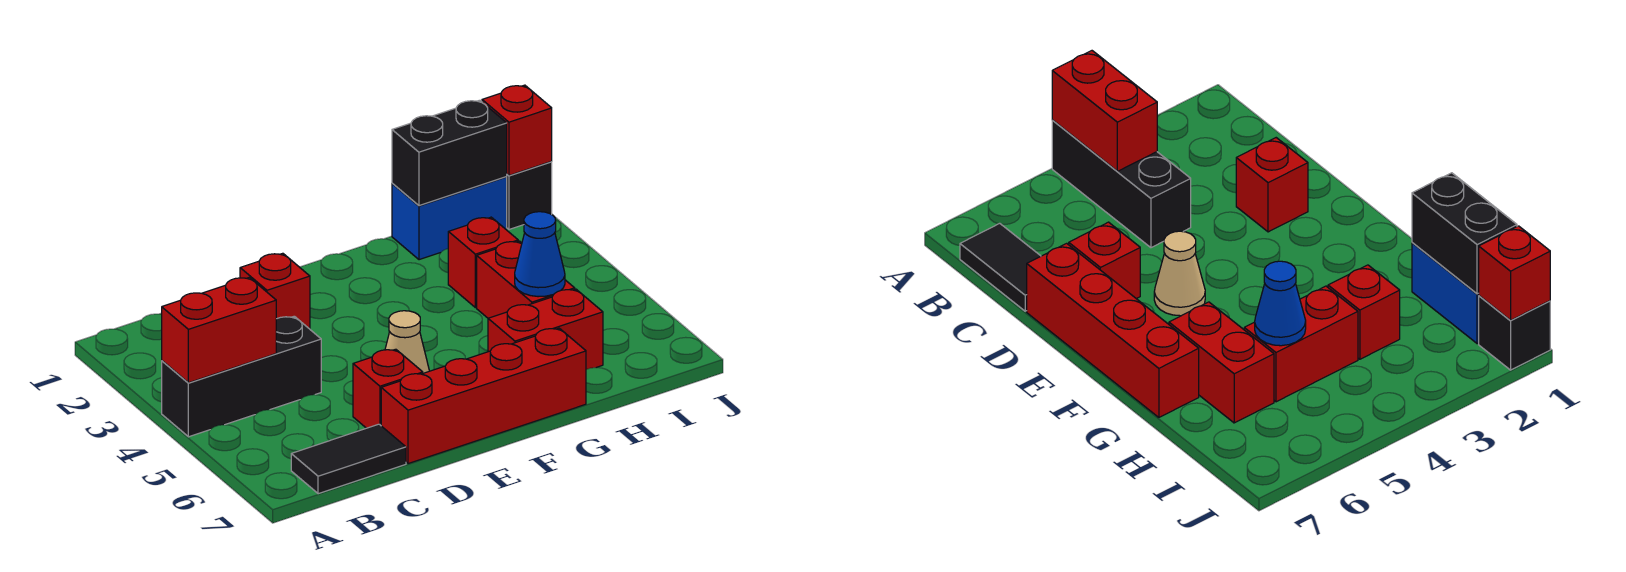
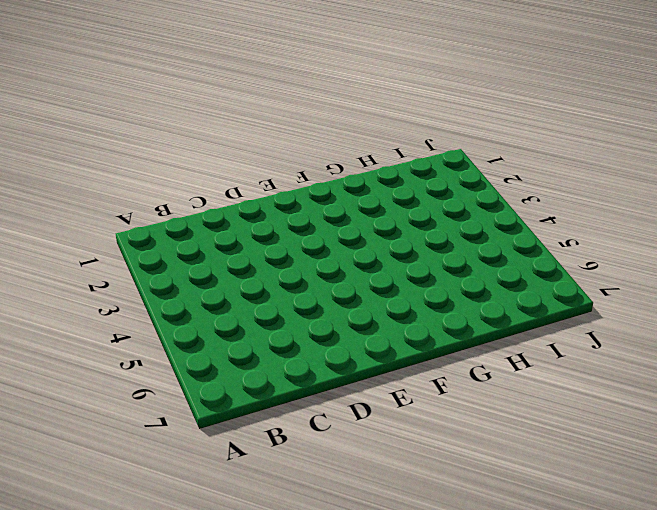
none -> black brick A4:C4 level 1
none -> black tile B7:C7 level 1
none -> red brick D2 level 1

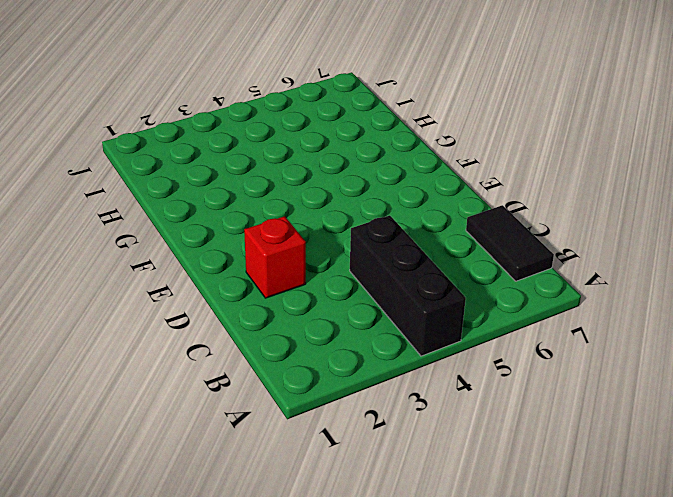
none -> red brick D6 level 1
none -> red brick D7:G7 level 1
none -> tan cone E5 level 1

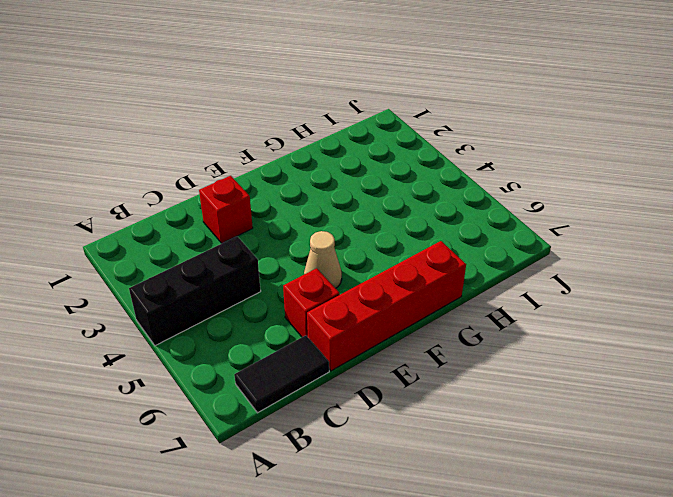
none -> red brick G6:H6 level 1
none -> blue brick H1:I1 level 1
none -> red brick H3 level 1

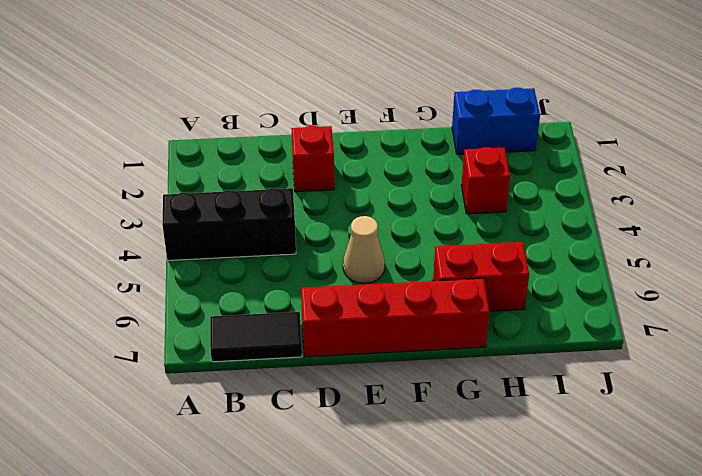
none -> red brick D6 level 1
none -> red brick H4:H5 level 1
none -> black brick J1 level 1

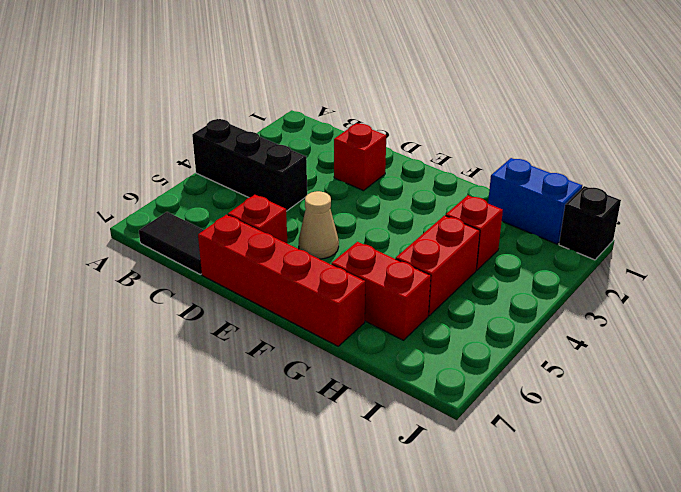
none -> red brick A4:B4 level 2
none -> black brick H1:I1 level 2
none -> blue cone H5 level 2

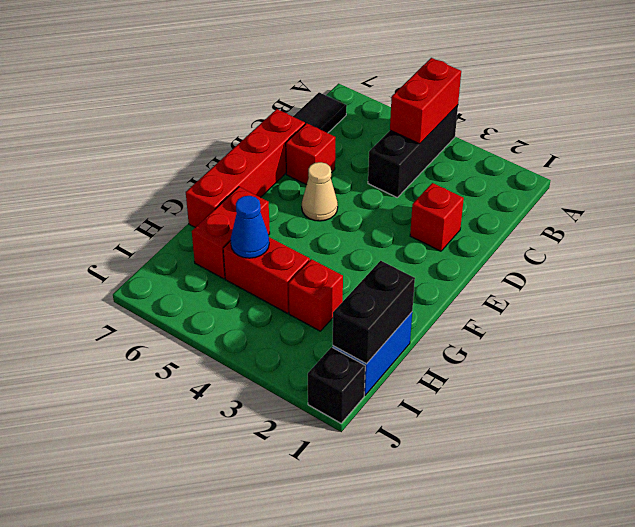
none -> red brick J1 level 2

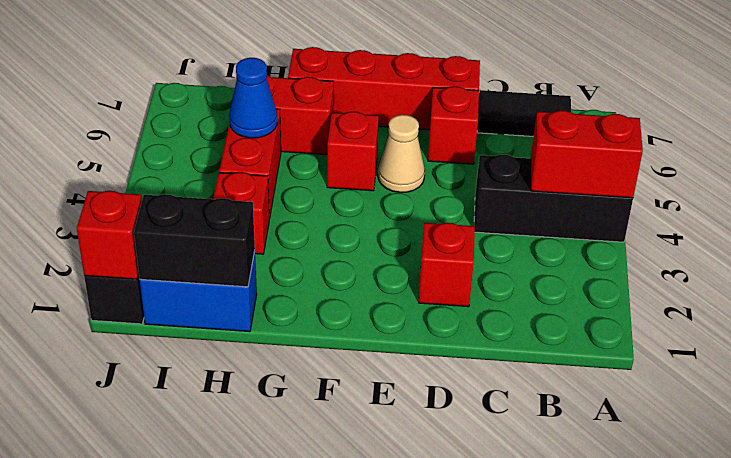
red brick F5 level 1 -> none

